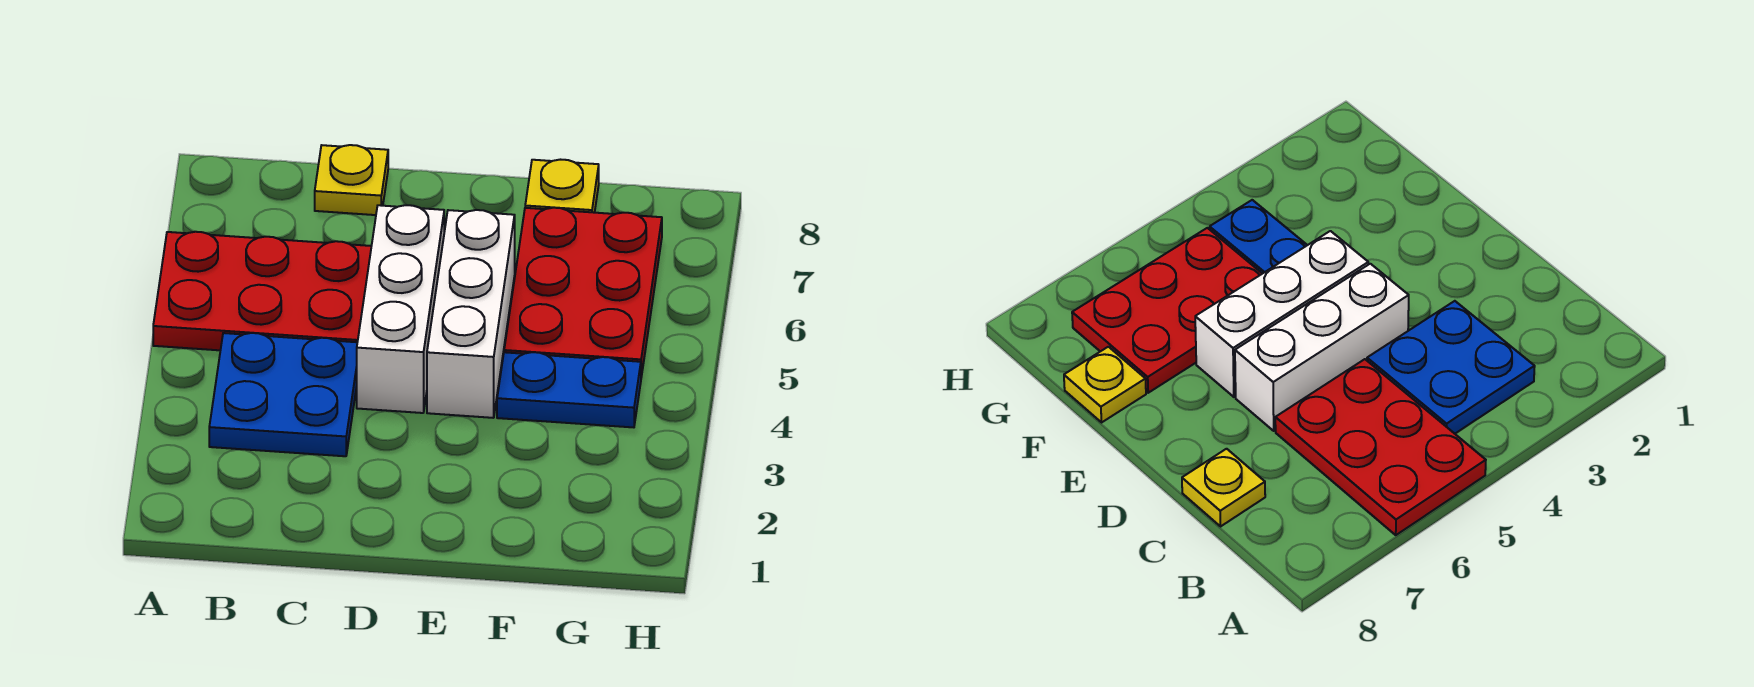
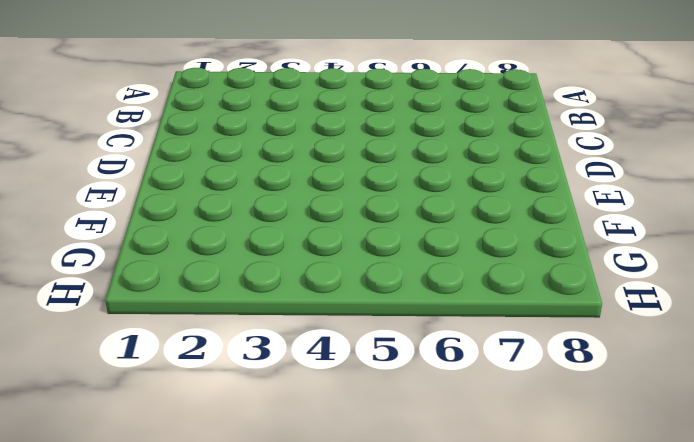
none -> red plate A5:C6 level 1
none -> blue plate B3:C4 level 1

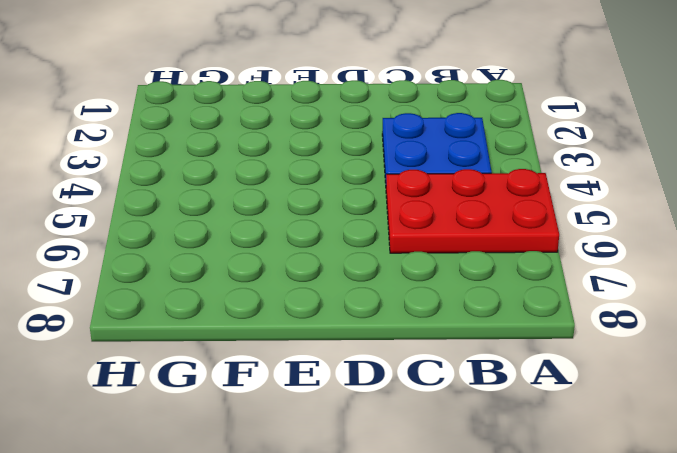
none -> yellow plate C8 level 1
none -> white brick D4:D6 level 1

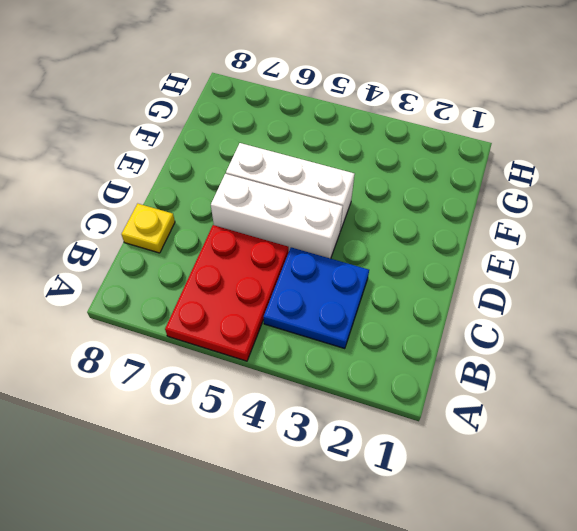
none -> blue plate F4:G4 level 1
none -> red plate F5:G7 level 1

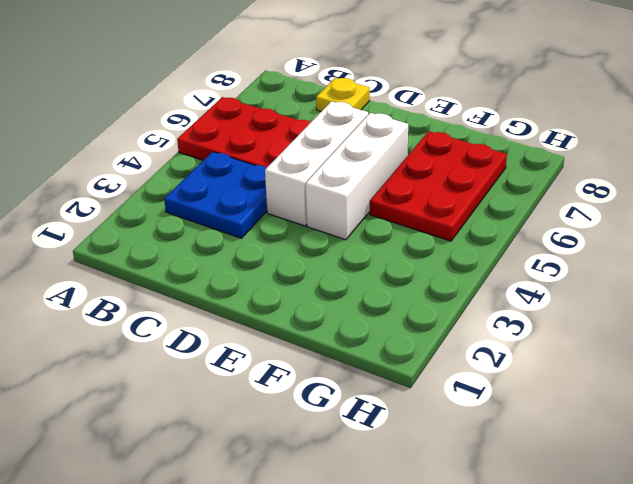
none -> blue plate F4:G4 level 1
none -> yellow plate F8 level 1

